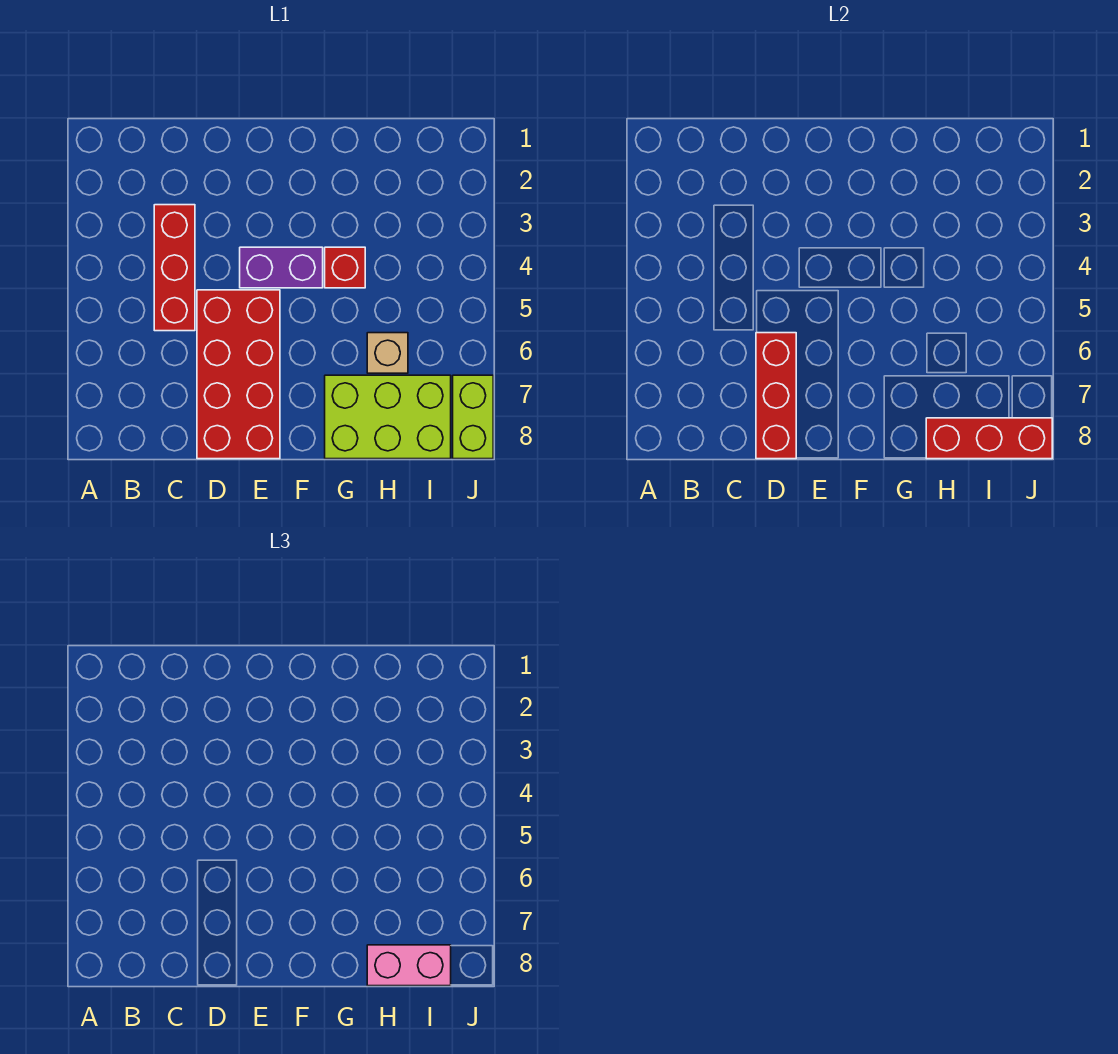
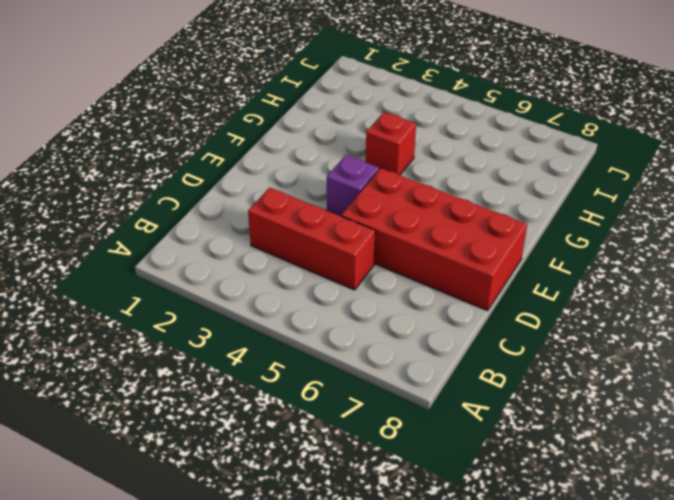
purple brick E4 level 1 -> purple brick E4:F4 level 1
none -> lime brick G7:I8 level 1
none -> tan brick H6 level 1

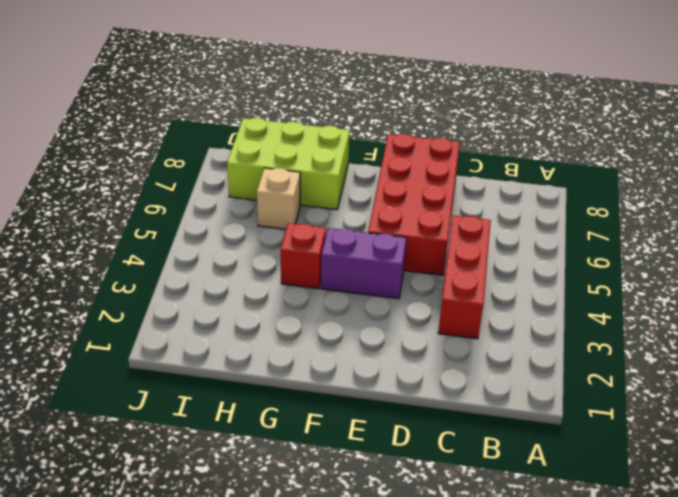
none -> lime brick J7:J8 level 1
none -> red brick D6:D8 level 2

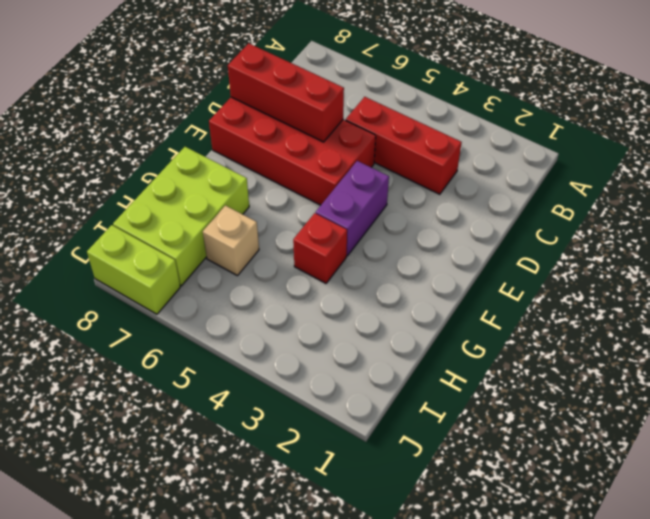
none -> red brick H8:J8 level 2
none -> pink brick H8:I8 level 3

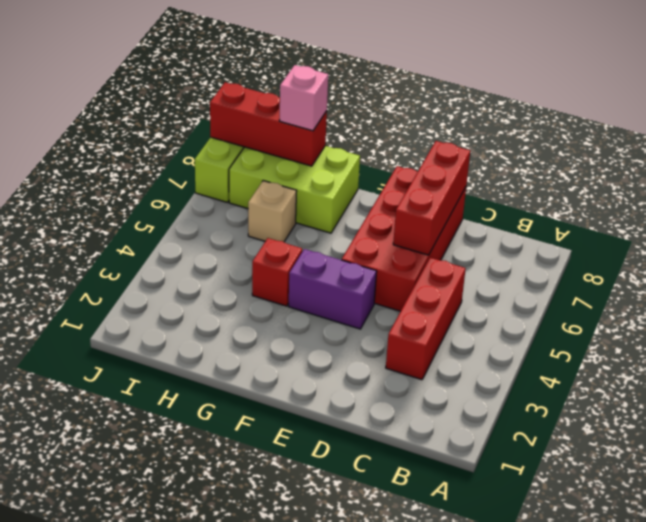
pink brick H8 level 3 -> pink brick H8:I8 level 3

